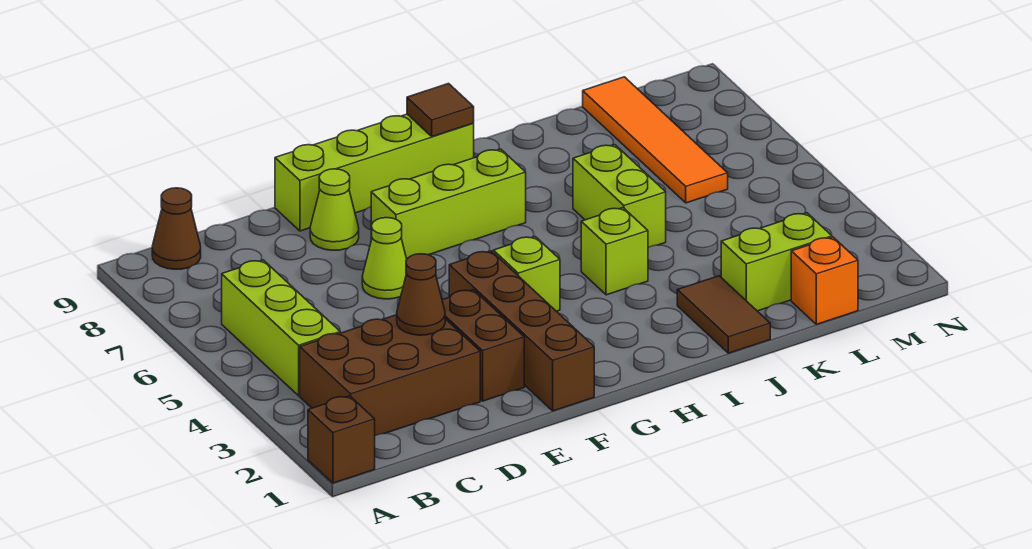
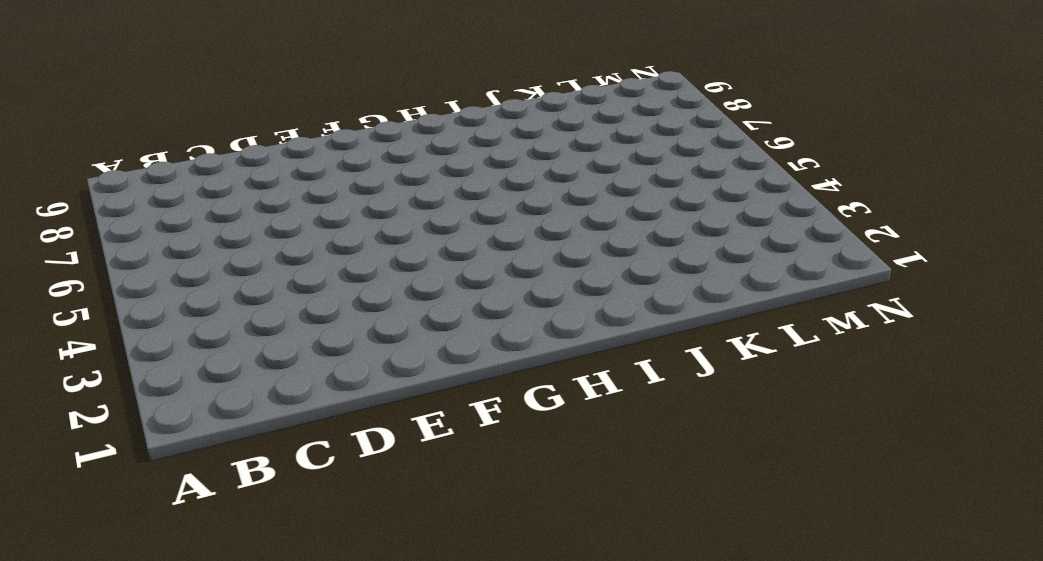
none -> brown brick A1 level 1
none -> brown brick B2:D3 level 1
none -> lime brick B4:B6 level 1

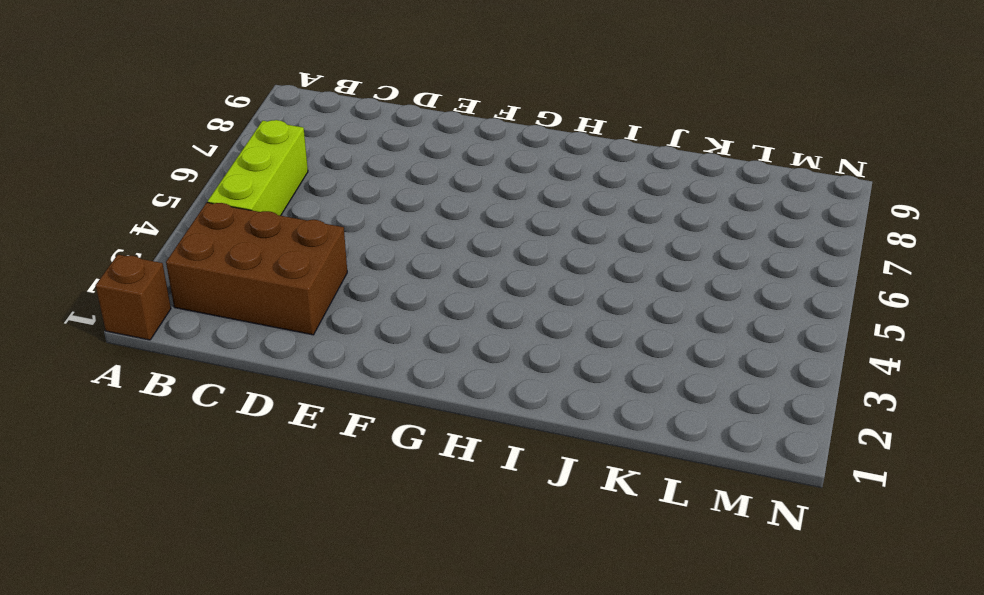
none -> brown cone B9 level 1
none -> brown brick E2:E3 level 1
none -> lime cone E6 level 1

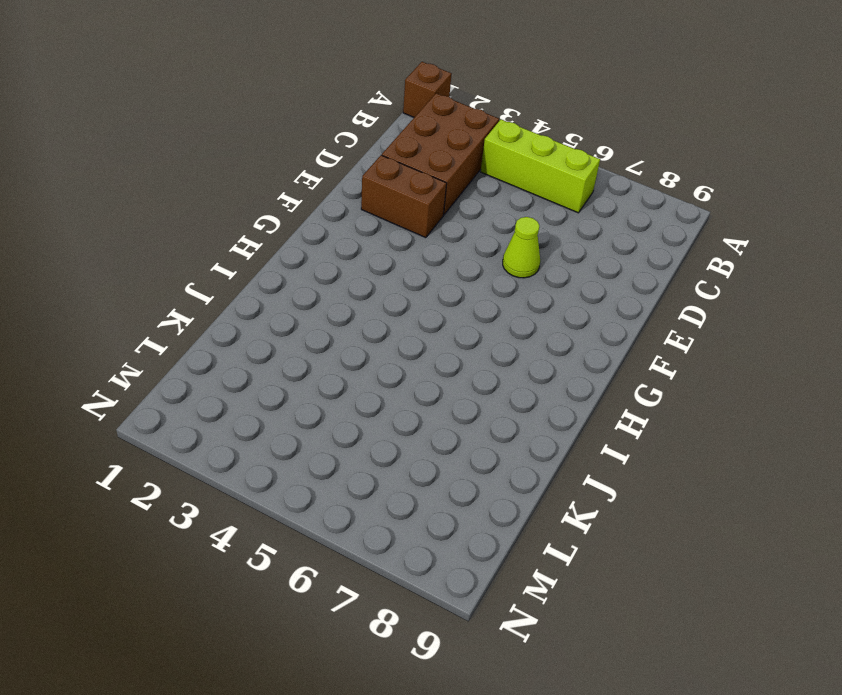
none -> brown cone B9 level 1
none -> lime cone E8 level 1
none -> lime brick E9:H9 level 1

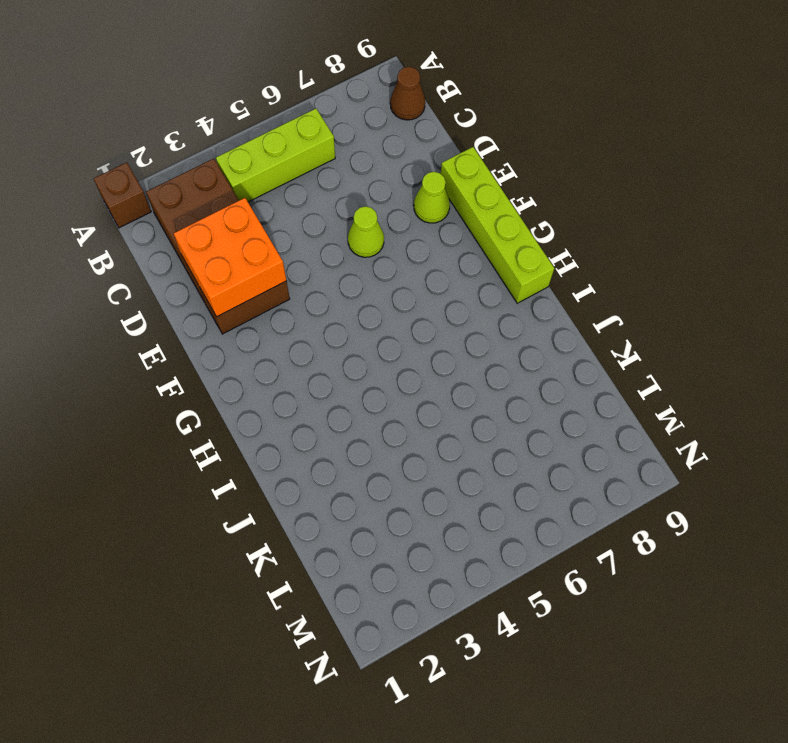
orange brick D2:E3 level 2 -> brown cone D3 level 2
none -> brown brick F1:F4 level 1
none -> lime brick F7:H7 level 1
none -> lime brick G4 level 1

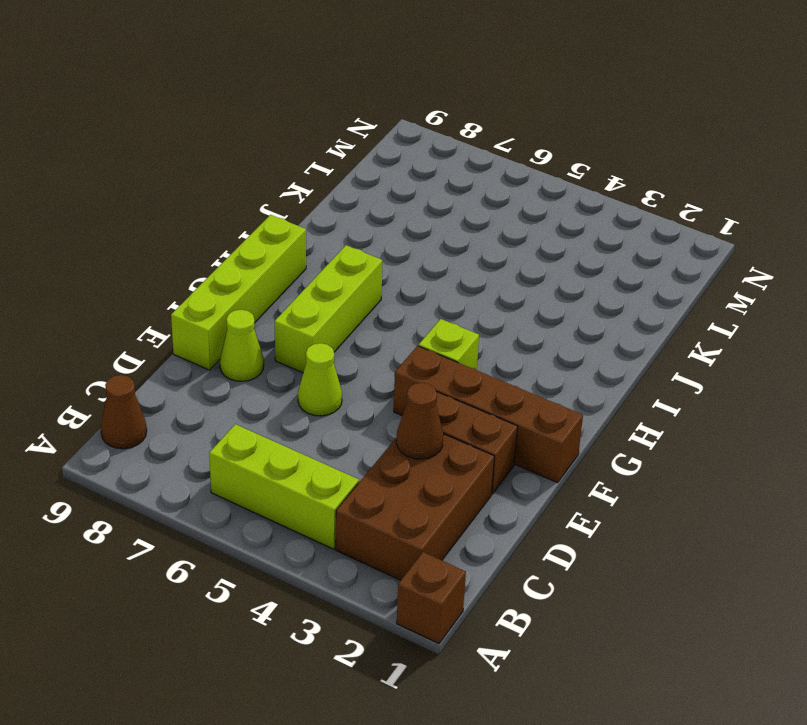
none -> lime brick I4 level 1
none -> brown tile J1:J2 level 1
none -> lime brick J5:J6 level 1

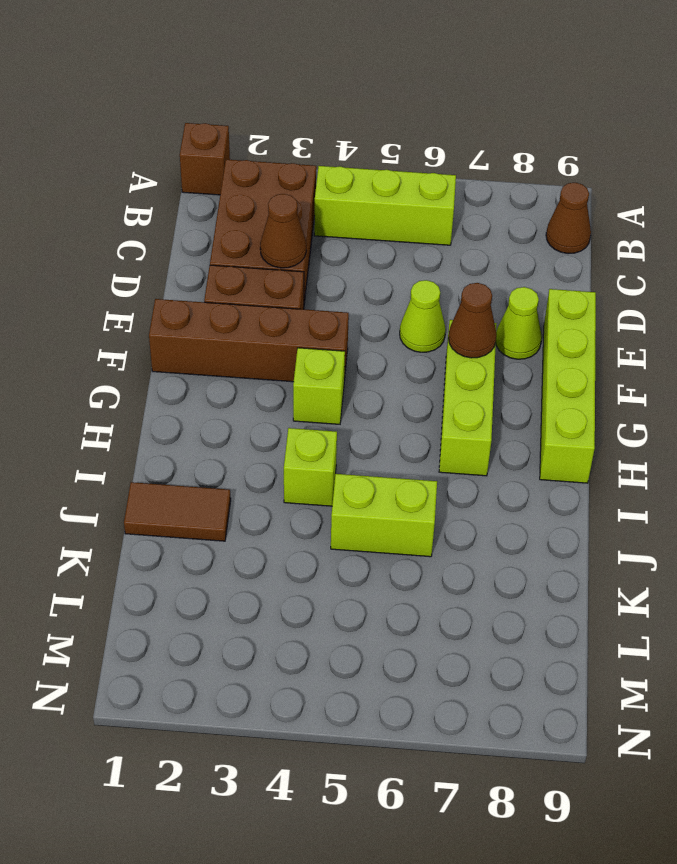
brown cone F7 level 2 -> none
none -> lime brick K2:L2 level 1
none -> orange brick L1 level 1
none -> orange tile L6:L9 level 1

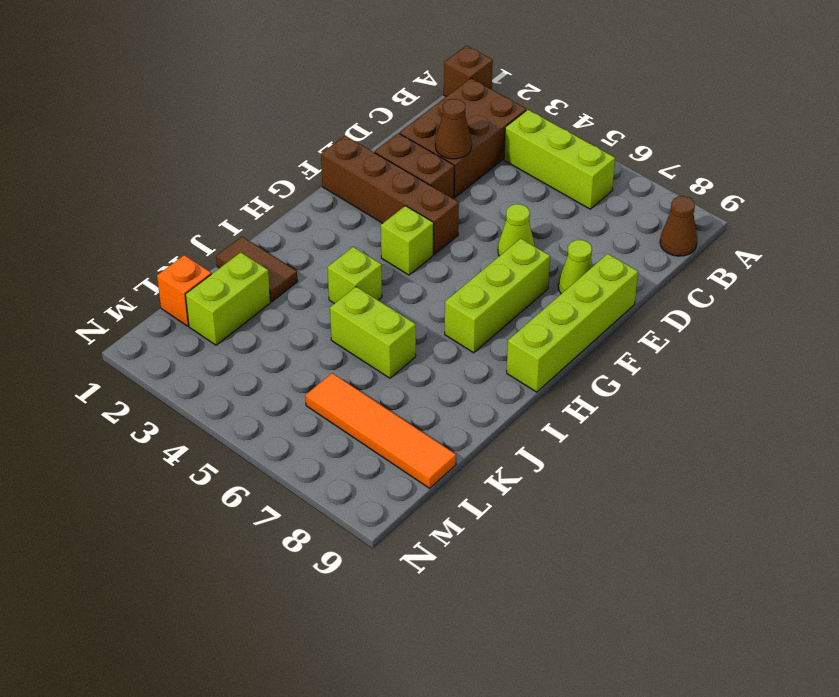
none -> brown tile H9 level 2

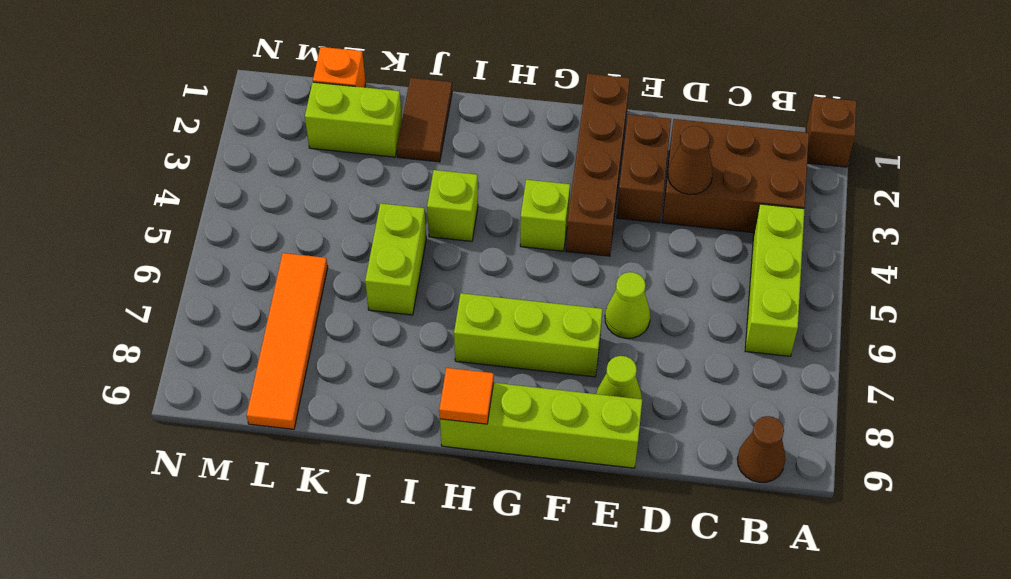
orange tile H9 level 2 -> brown tile H9 level 2

